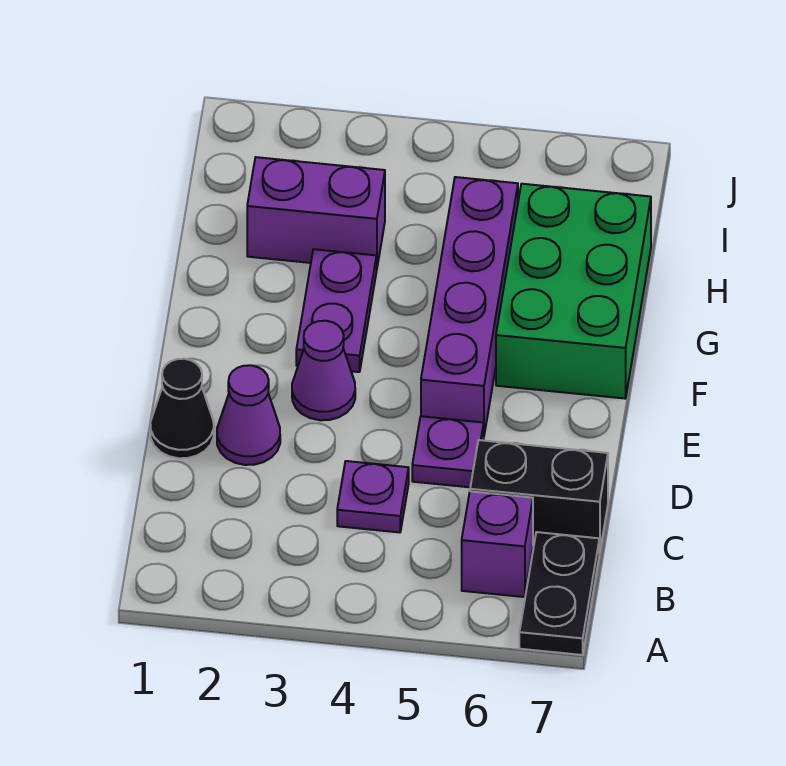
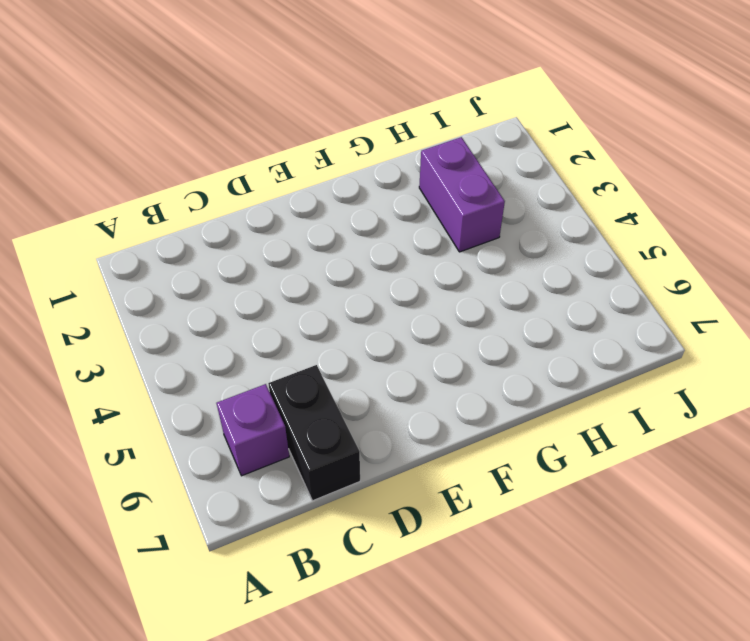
none -> black plate A7:B7 level 1
none -> purple plate C4 level 1
none -> black cone D1 level 1

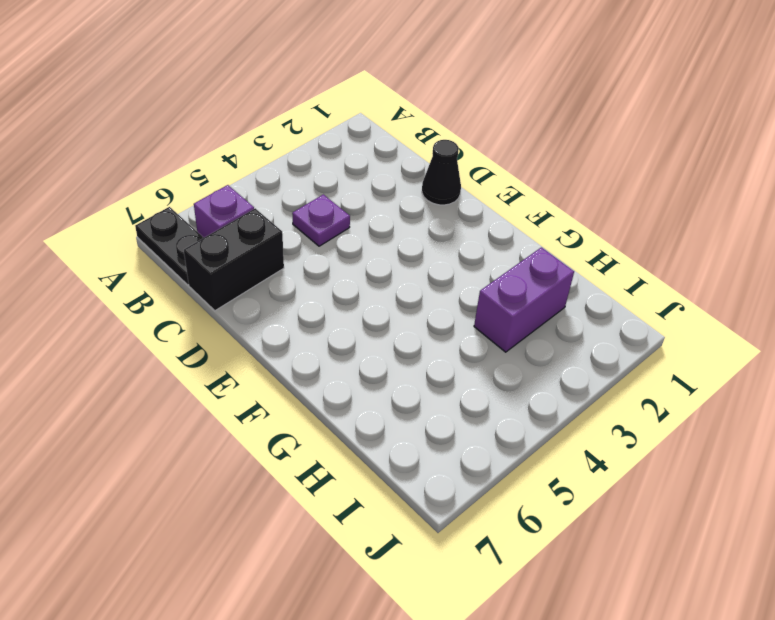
none -> purple cone D2 level 1
none -> purple plate D5 level 1
none -> purple cone E3 level 1

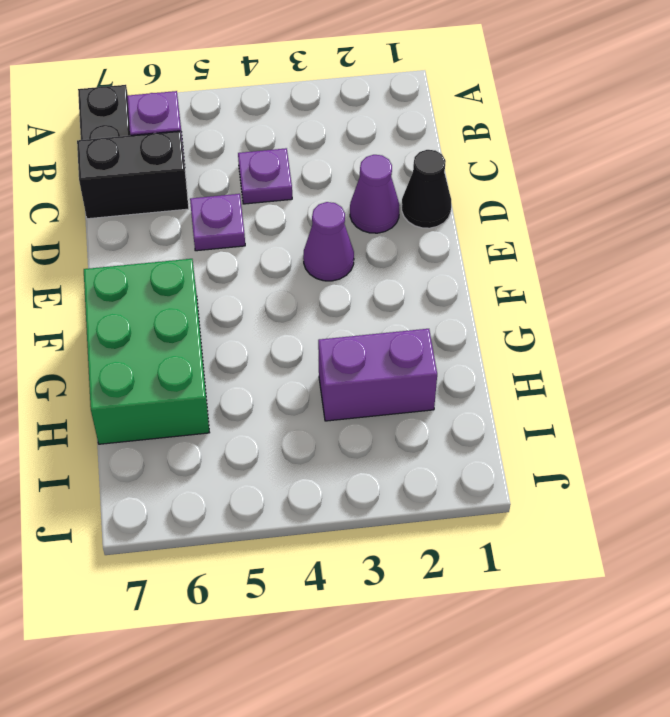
none -> purple brick E5:H5 level 1
none -> purple plate F3:G3 level 1

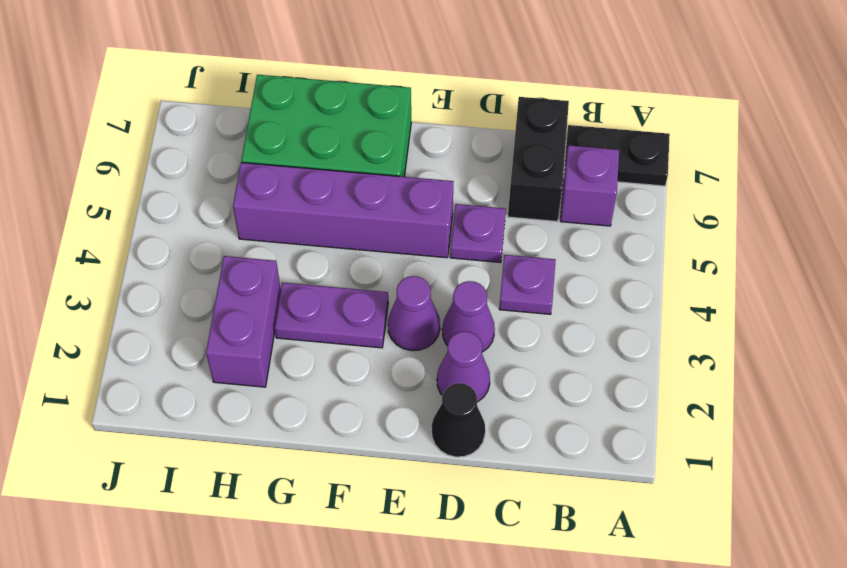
purple cone D3 level 1 -> none

